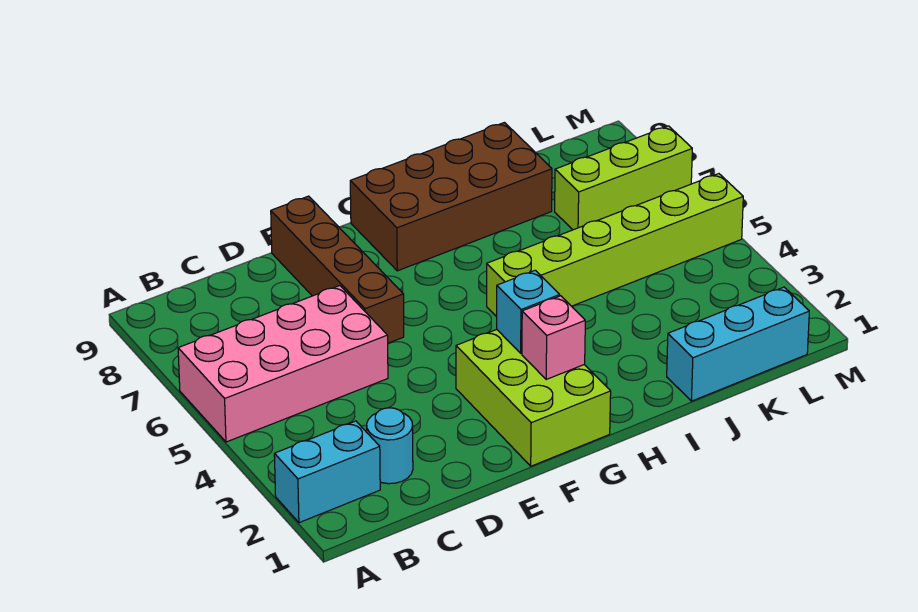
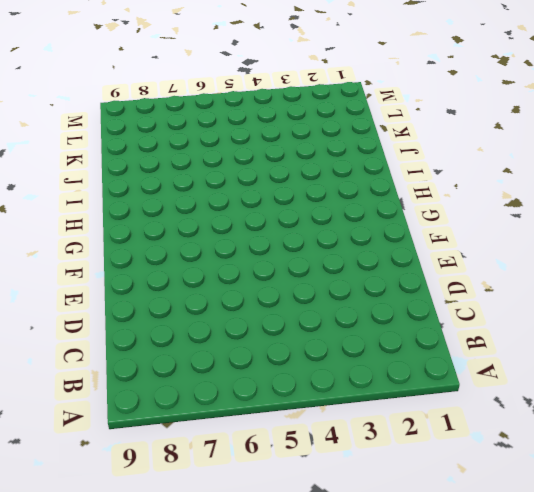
none -> cyan brick A2:B2 level 1
none -> pink brick A5:D6 level 1

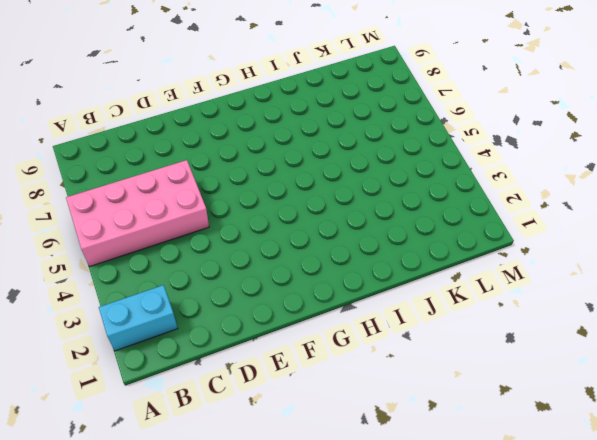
none -> cyan round brick C2 level 1
none -> brown brick E6:E9 level 1

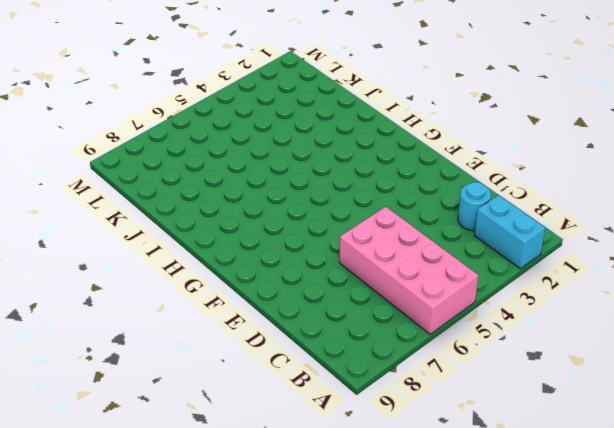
none -> brown brick E6:E9 level 1
none -> lime brick F1:G3 level 1

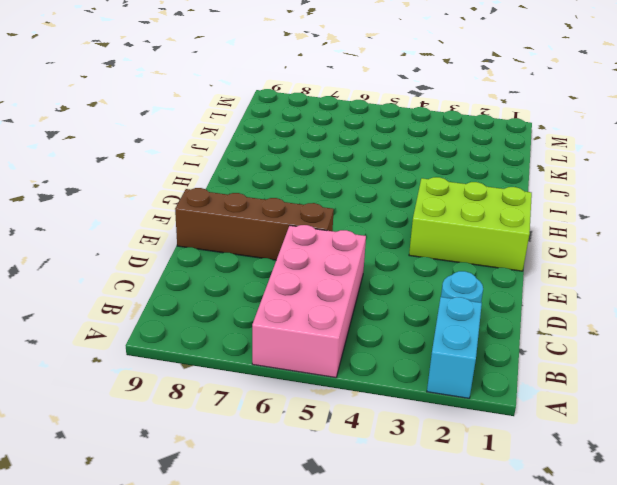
none -> brown brick G8:J9 level 1
none -> lime brick H5:M5 level 1

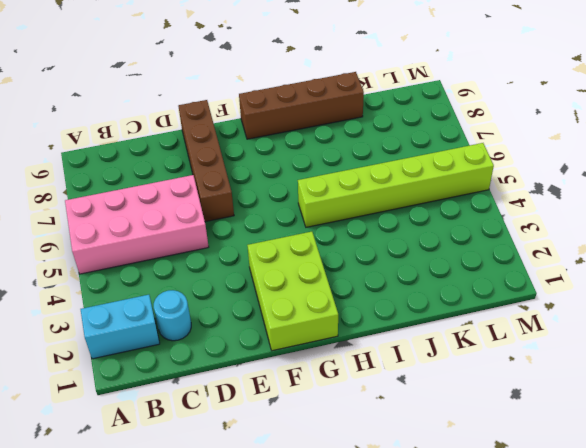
brown brick G9:J9 level 1 -> brown brick G8:J9 level 1
none -> cyan brick J1:L1 level 1
none -> lime brick K7:M7 level 1

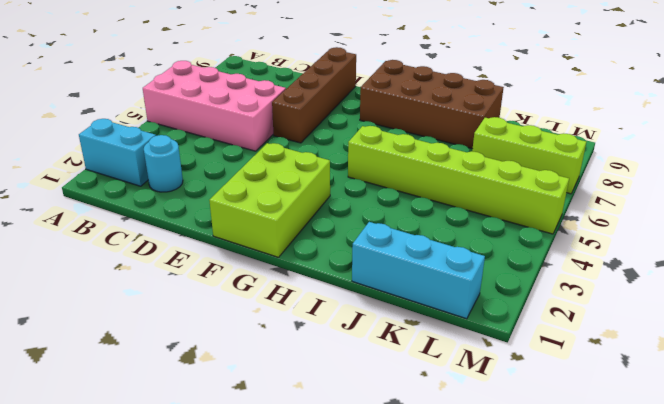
none -> pink brick G2 level 2
none -> cyan brick G3 level 2

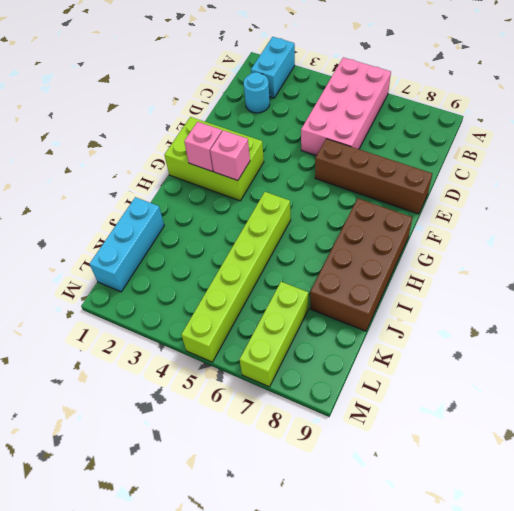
pink brick G3 level 2 -> cyan brick G3 level 2

